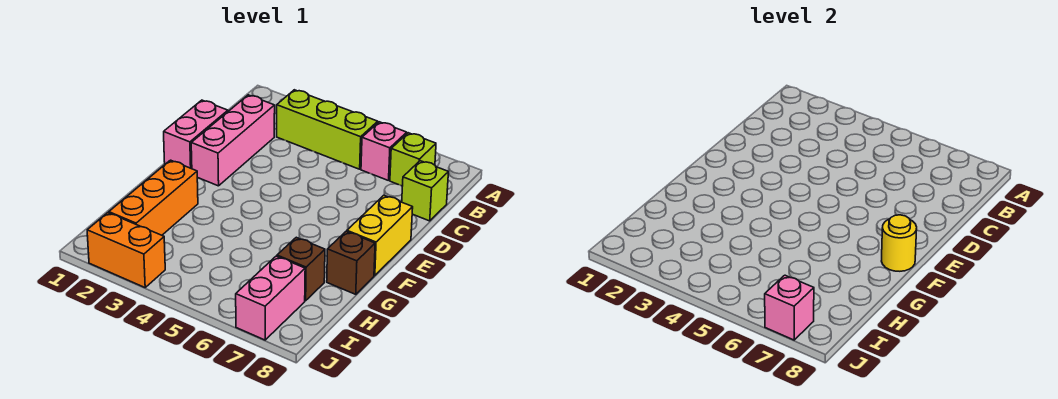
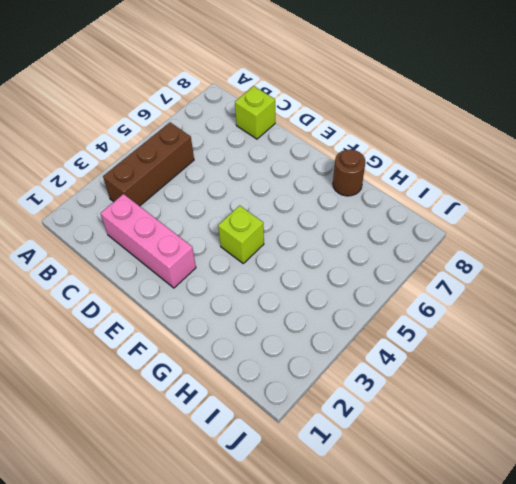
brown brick B3:B5 level 1 -> lime brick B3:B5 level 1
lime brick F4 level 1 -> lime brick B7 level 1
brown round brick G8 level 1 -> brown brick G8 level 1
none -> pink brick B6 level 1
none -> pink brick D1:E1 level 1
none -> yellow brick E8:F8 level 1

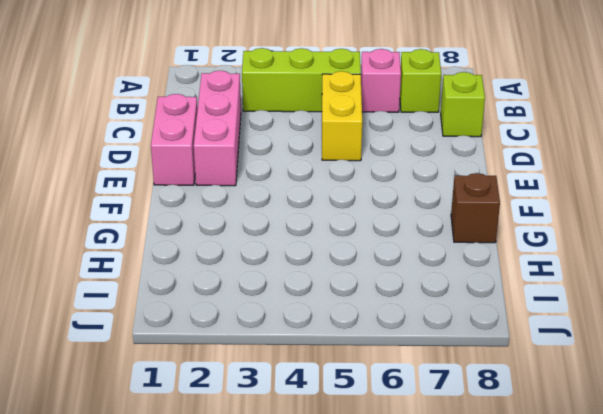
yellow brick C5:D5 level 1 -> yellow brick E8:F8 level 1
none -> orange brick G2:I2 level 1
none -> brown brick H7 level 1
none -> pink brick I7:J7 level 1

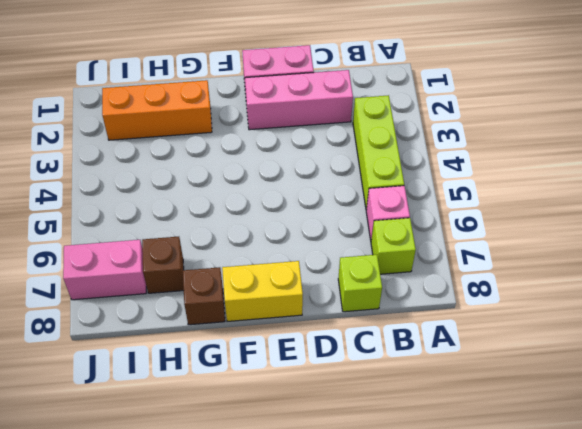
none -> orange brick J2:J3 level 1
none -> yellow round brick F8 level 2
none -> pink brick J7 level 2

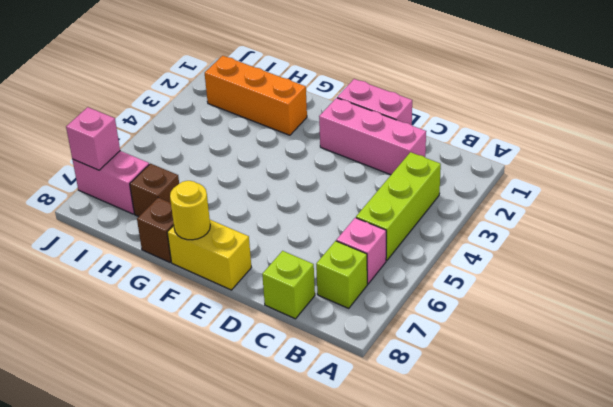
none -> orange brick J2:J3 level 1

